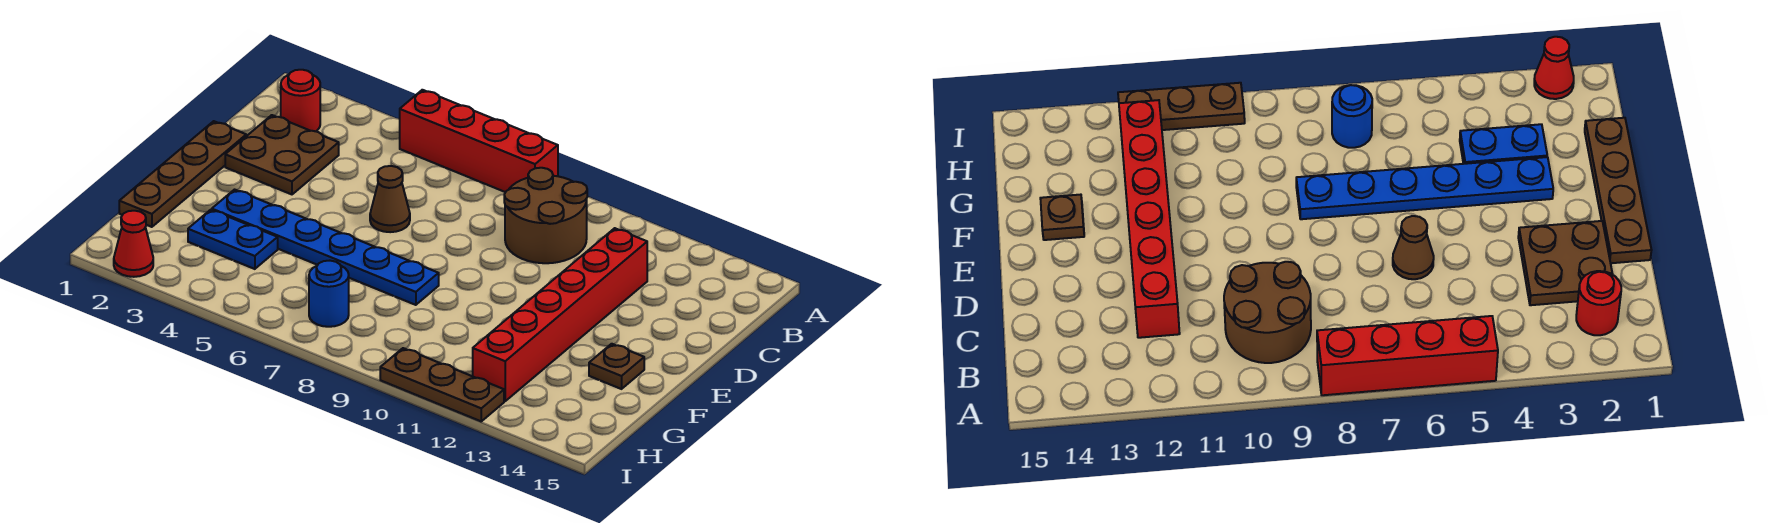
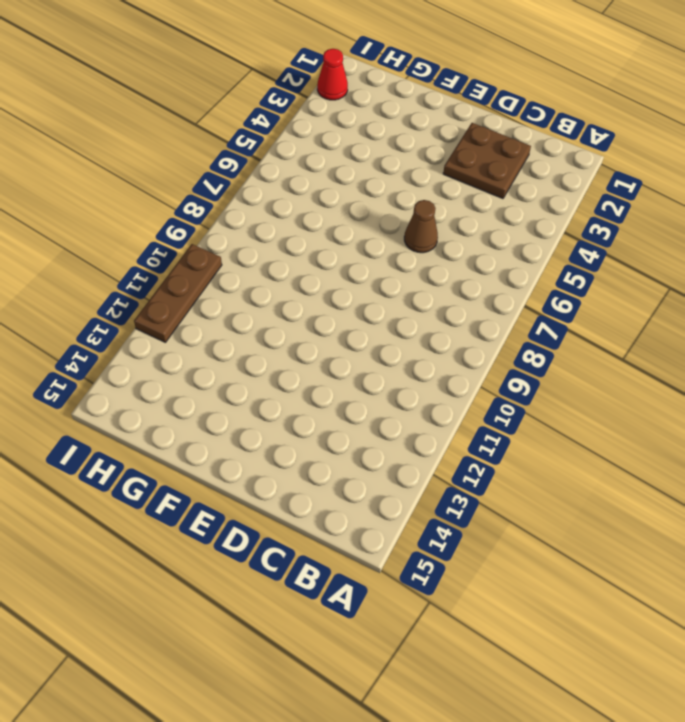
none -> red brick A5:A8 level 1
none -> red round brick B2 level 1
none -> brown round brick B9:C10 level 1

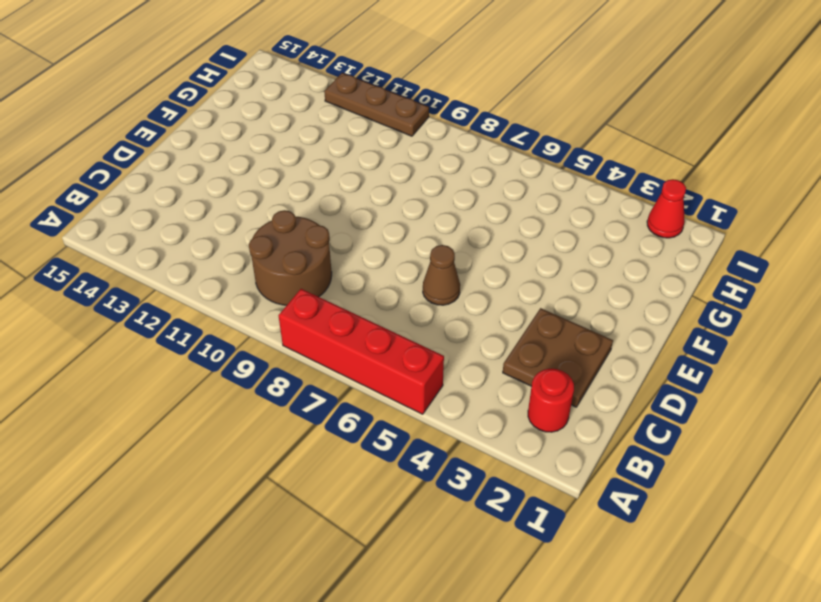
none -> red brick C12:H12 level 1
none -> brown plate D1:G1 level 1
none -> blue plate F3:F8 level 1

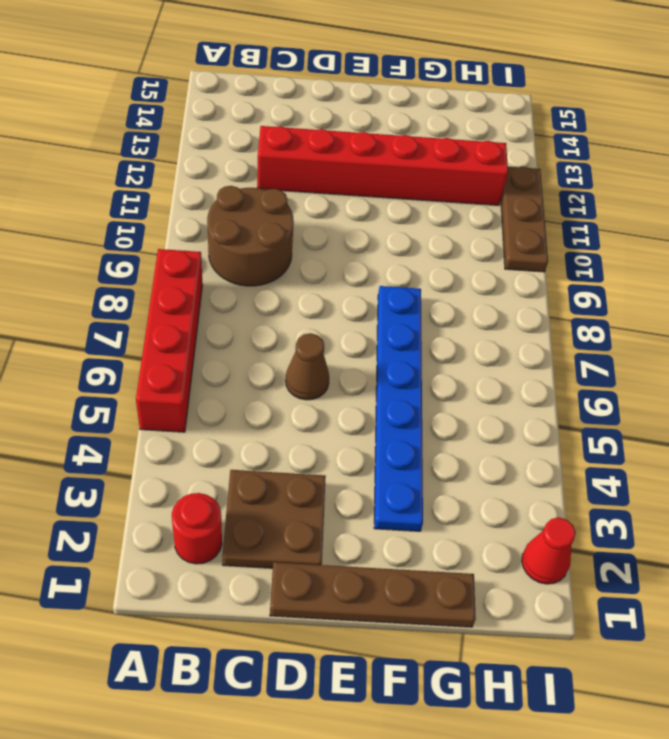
none -> brown plate F14 level 1
none -> blue plate G3:G4 level 1
none -> blue round brick H7 level 1

